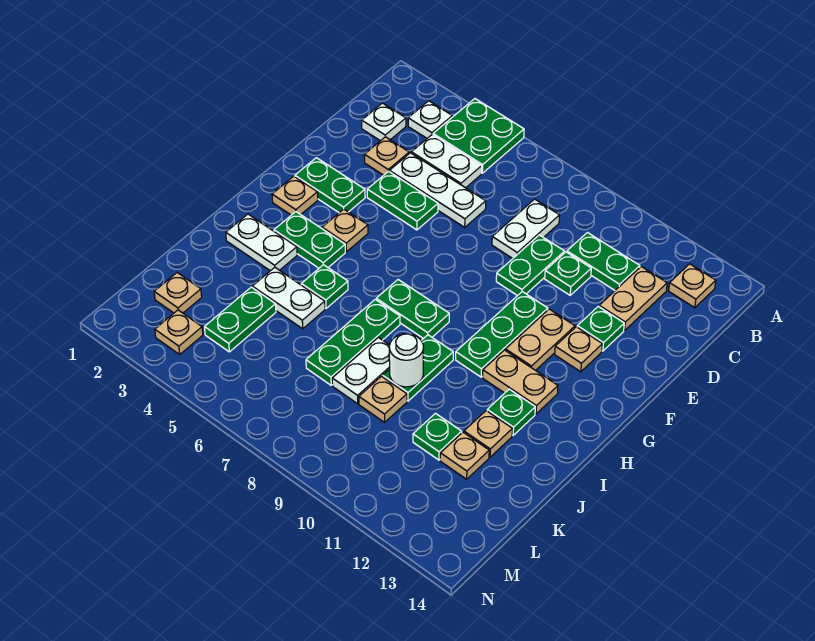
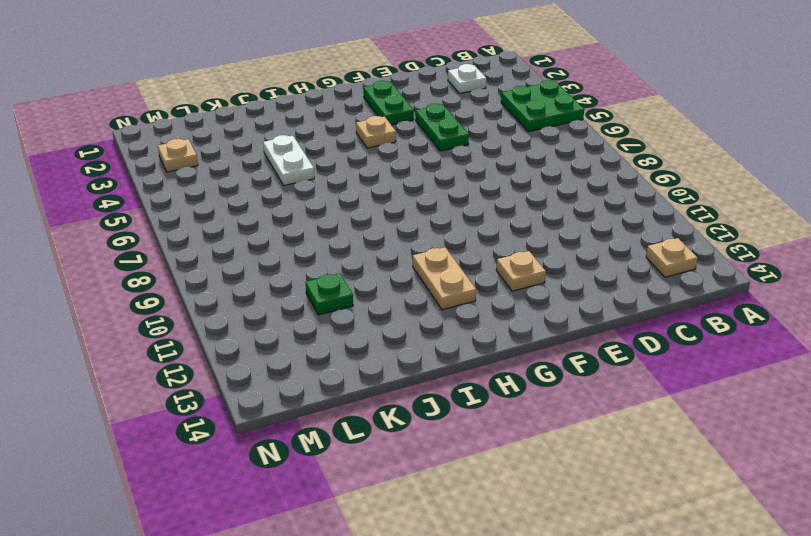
none -> white plate B3 level 1
none -> white plate C4:C5 level 1
none -> white plate C8:D8 level 1
none -> green plate C10:C11 level 1

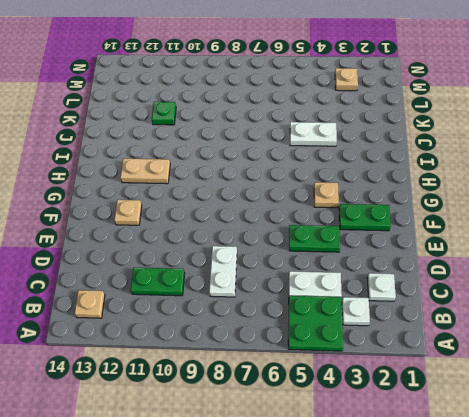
none -> tan plate C12:D12 level 1
none -> tan plate D3 level 1
none -> white plate D4:D6 level 1
none -> green plate D9:E9 level 1

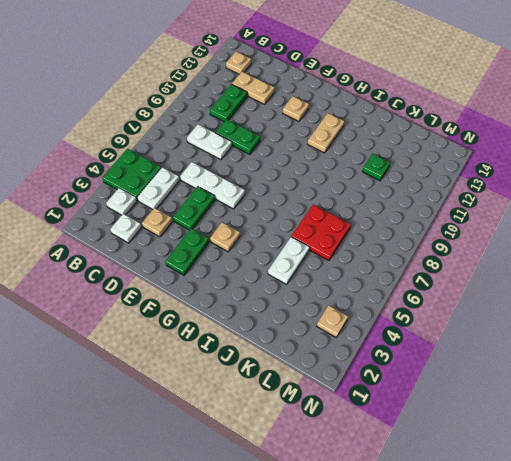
white plate D6:F6 level 1 -> white plate D4:D6 level 1
red plate J6:K7 level 1 -> green plate I7:K7 level 1
none -> green plate D10 level 1
none -> green plate E12 level 1
none -> green plate F10:H10 level 1
none -> tan plate F11:G11 level 1

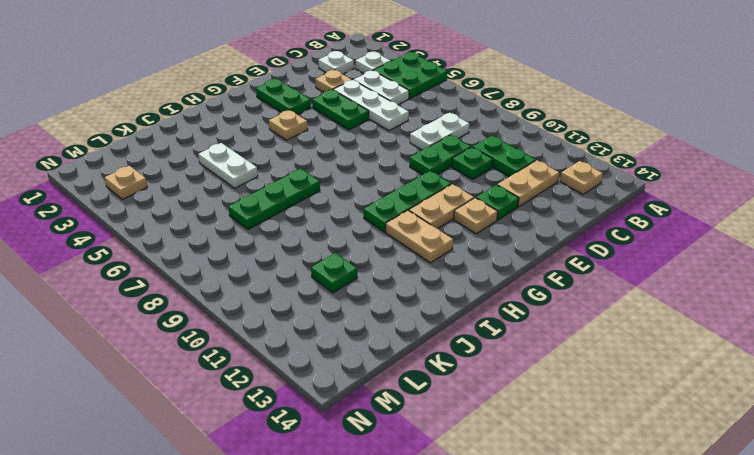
none -> tan plate G2 level 1
none -> green plate H3:H4 level 1
none -> green plate H7:H8 level 1
none -> white plate I2:I3 level 1

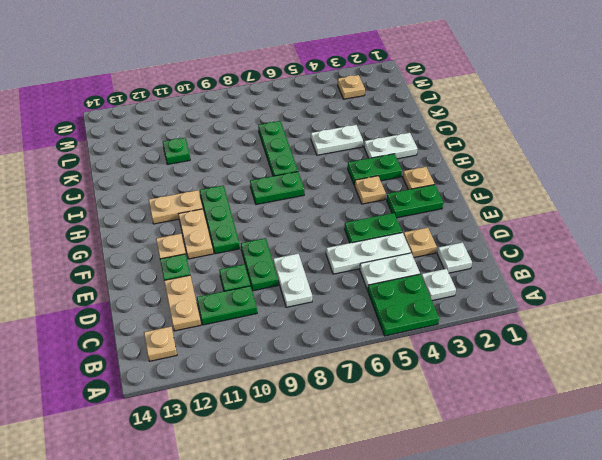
none -> green plate I5 level 1
none -> green plate I9:J9 level 1
none -> green plate I12 level 1
none -> white plate J8:K8 level 1

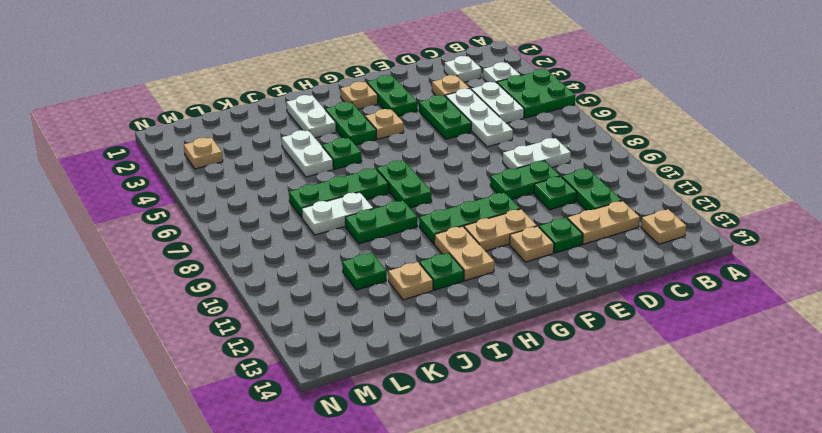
none -> green plate K4:L4 level 1
none -> tan plate K9 level 1
none -> tan plate K12 level 1
none -> tan plate L2 level 1

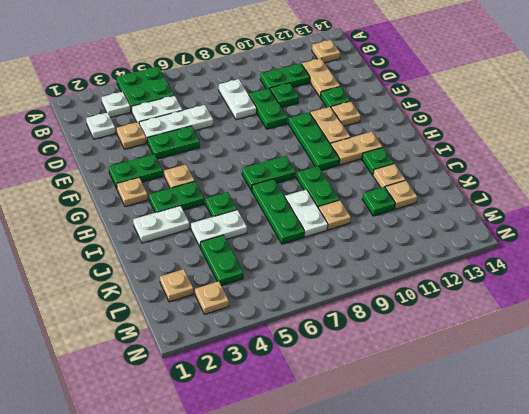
none -> white round brick J9 level 2

